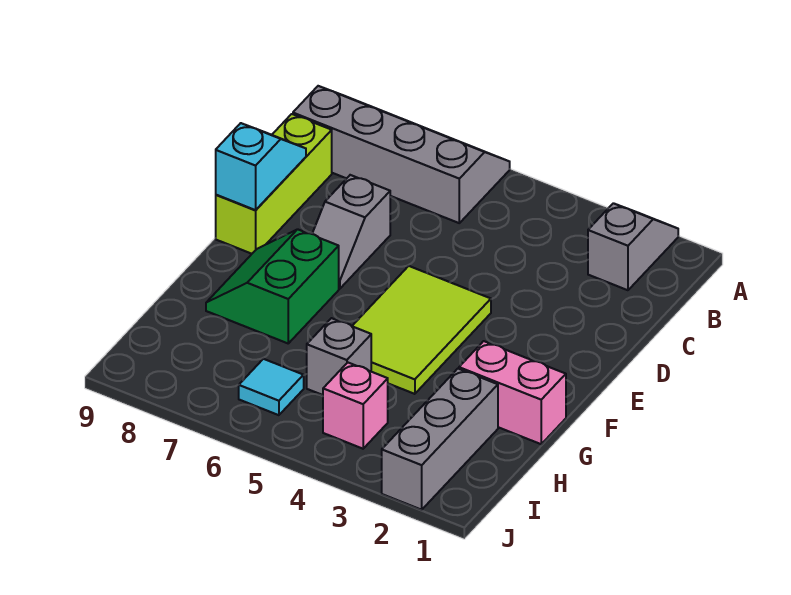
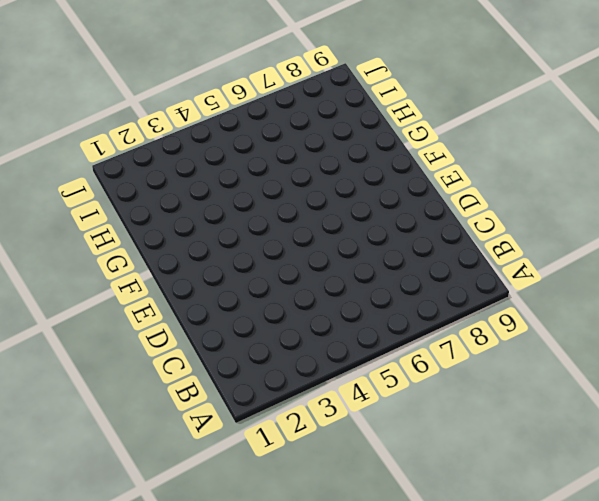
none -> grey slope A2:B2 level 1 top B
none -> grey slope A6:B9 level 1 top B
none -> lime brick C9:E9 level 1

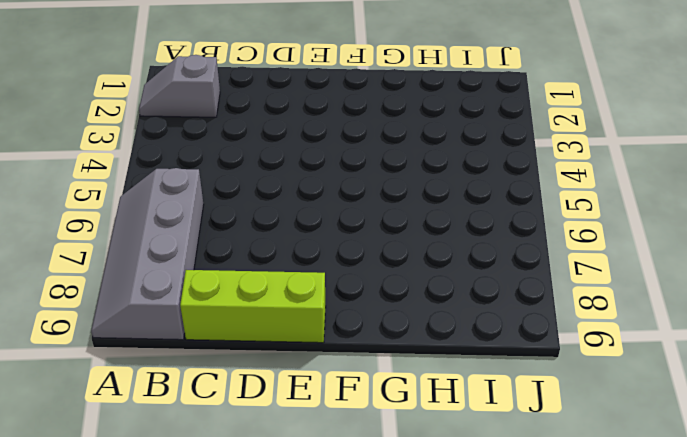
none -> grey slope D7:E7 level 1 top D
none -> lime tile E4:G5 level 1
none -> green slope F7:G8 level 1 top 7

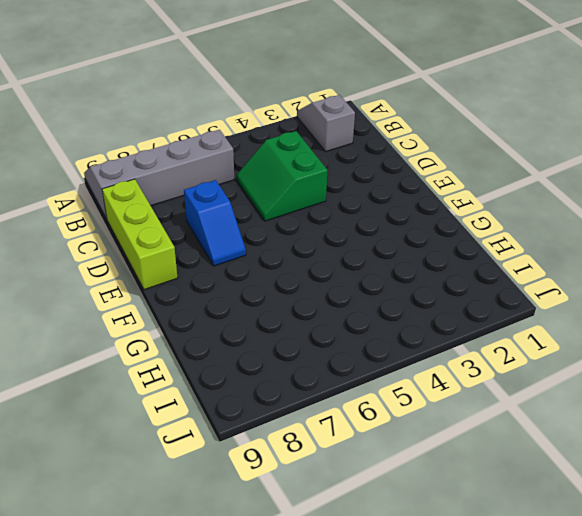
green slope C4:D5 level 1 top 4 -> green slope F7:G8 level 1 top 7
blue slope D7:E7 level 1 top D -> grey slope D7:E7 level 1 top D
none -> lime tile E4:G5 level 1
none -> pink brick G1:G2 level 1
none -> grey brick H2:J2 level 1

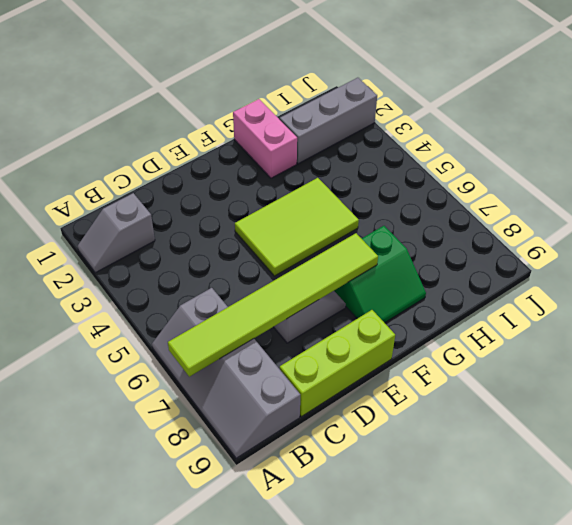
lime tile A7:F7 level 2 -> none
none -> grey brick H5 level 1
none -> pink brick I4 level 1
none -> cyan tile I6 level 1

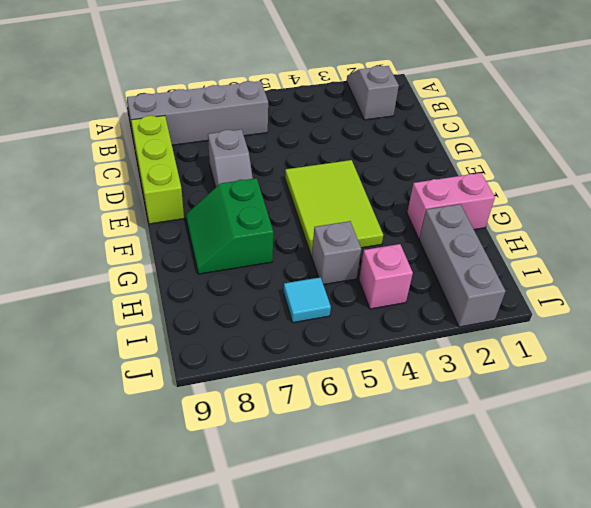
none -> cyan slope D9:E9 level 2 top E

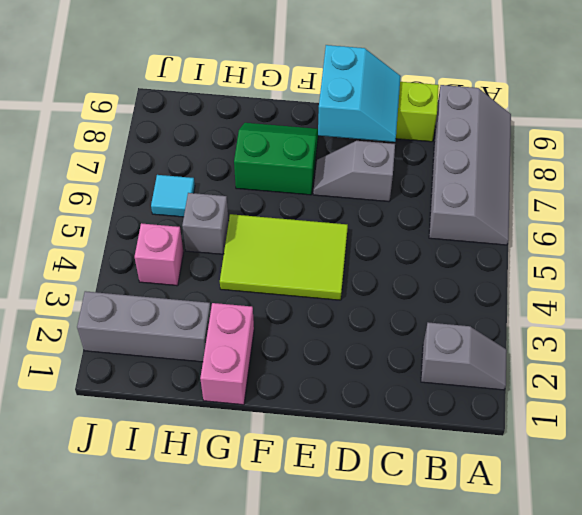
cyan slope D8:E9 level 2 top E -> cyan slope D9:E9 level 2 top E

